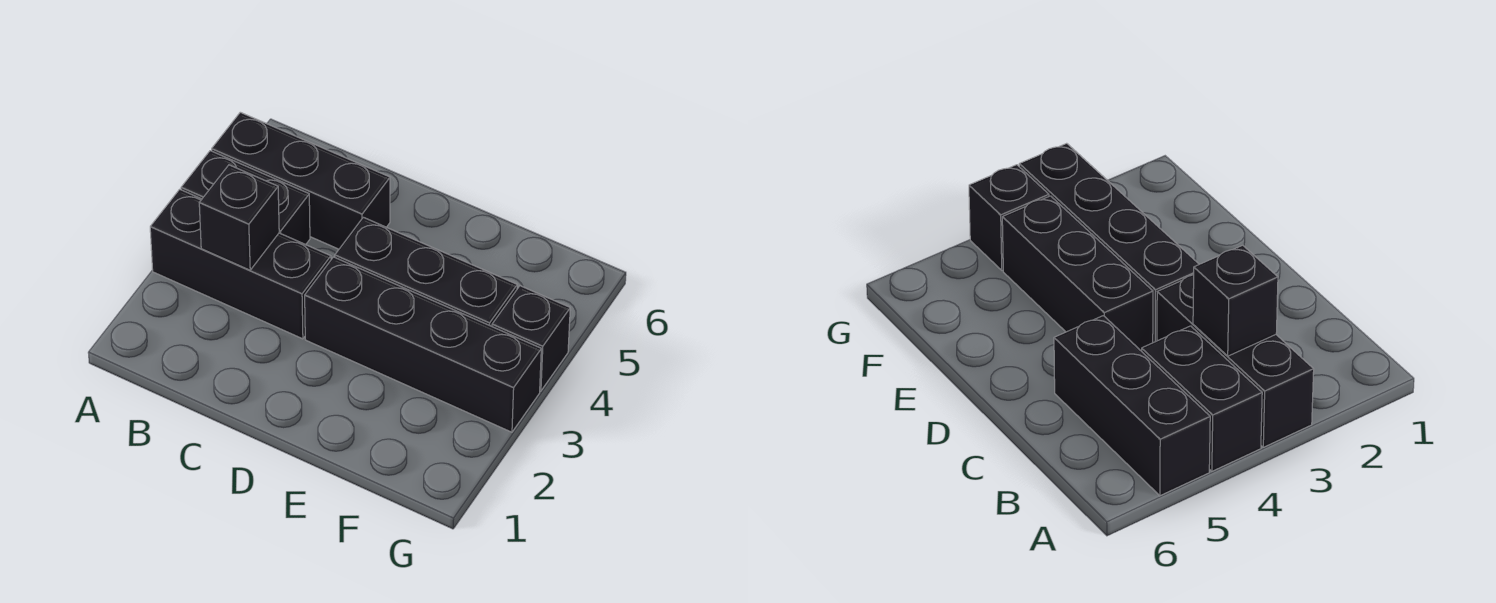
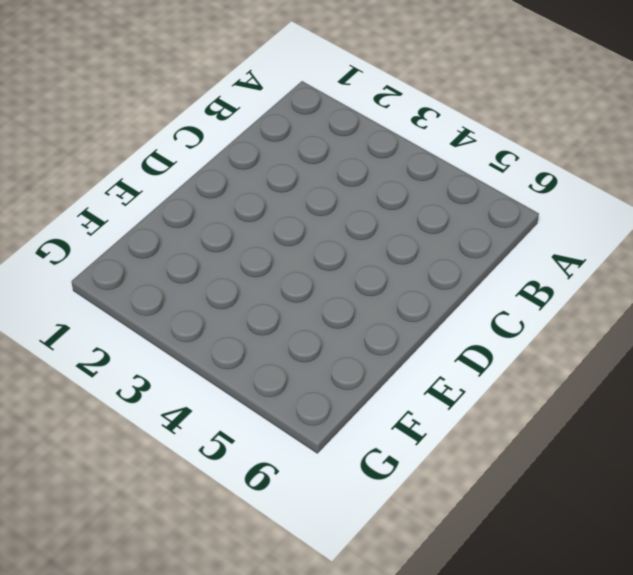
none -> black brick A3:C3 level 1
none -> black brick A4:B4 level 1

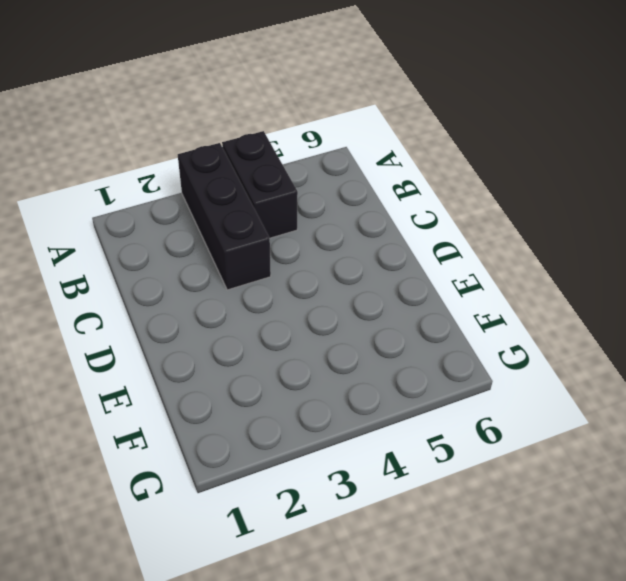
none -> black brick A5:C5 level 1
none -> black brick D3:G3 level 1

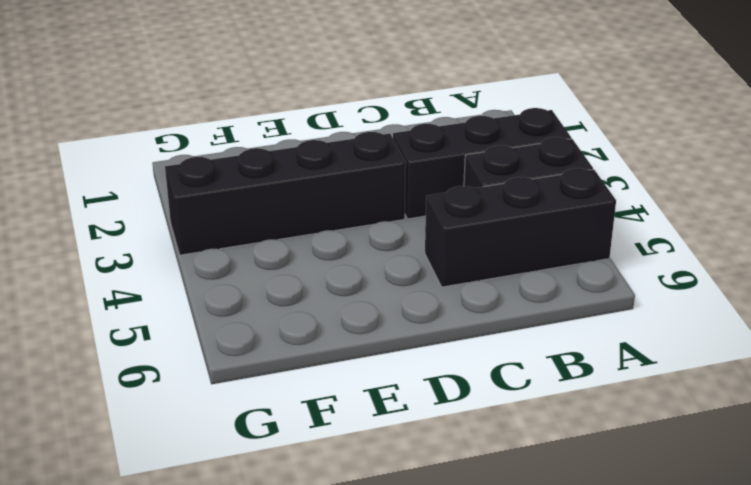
none -> black brick D4:F4 level 1
none -> black brick G4 level 1

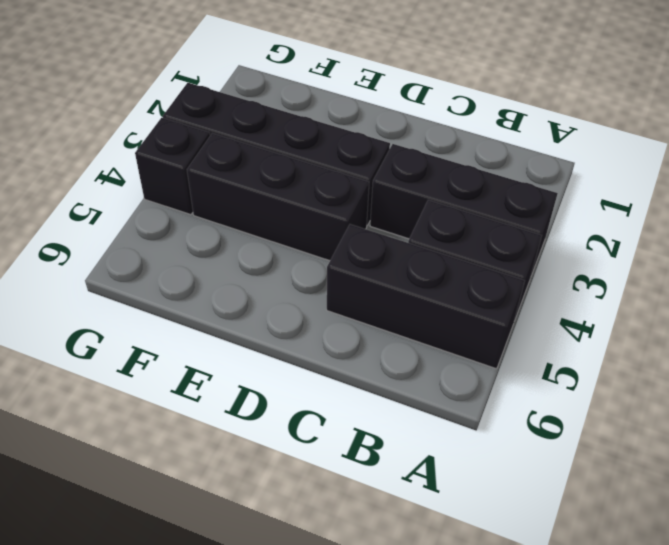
none -> black brick B3 level 2

